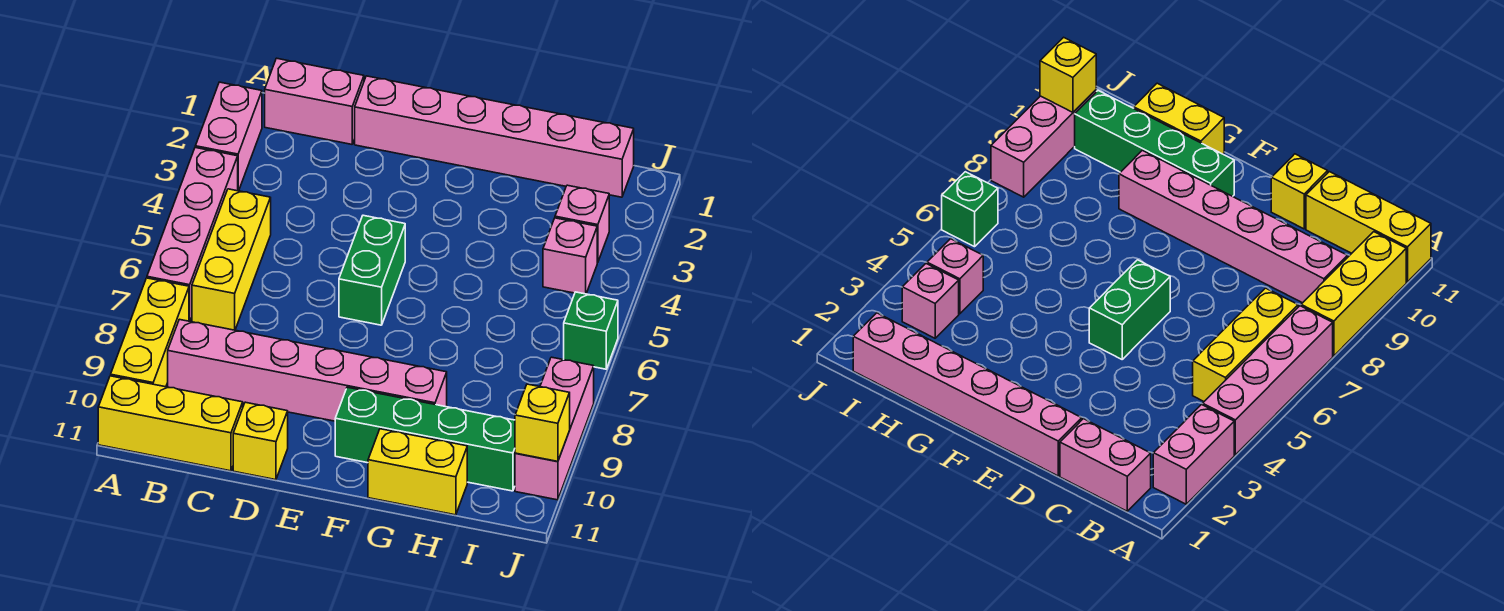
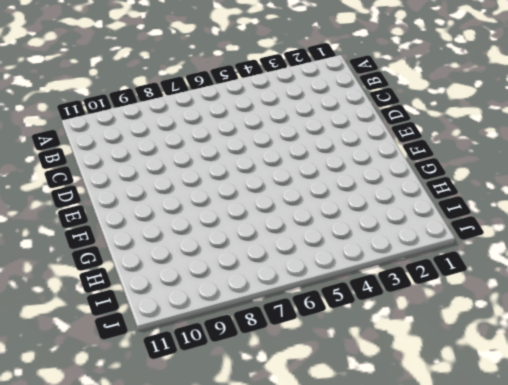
none -> pink brick A2:A3 level 1
none -> pink brick A4:A7 level 1
none -> yellow brick A8:A10 level 1

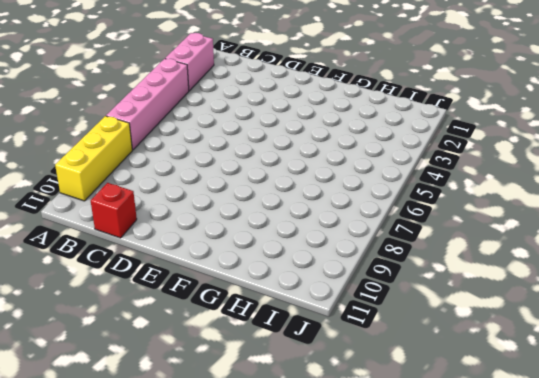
red brick C11 level 1 -> yellow brick A11:C11 level 1
none -> pink brick B1:C1 level 1
none -> yellow brick B5:B7 level 1
none -> pink brick B9:G9 level 1

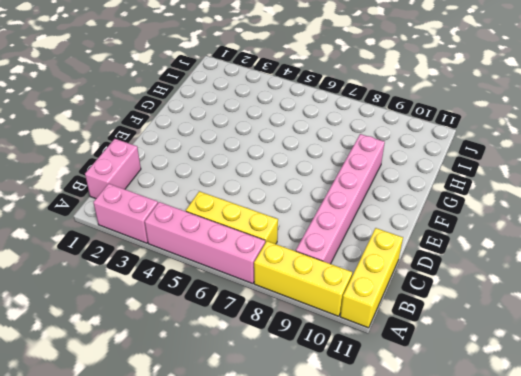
none -> pink brick D1:I1 level 1
none -> yellow brick D11 level 1
none -> green brick E5:E6 level 1

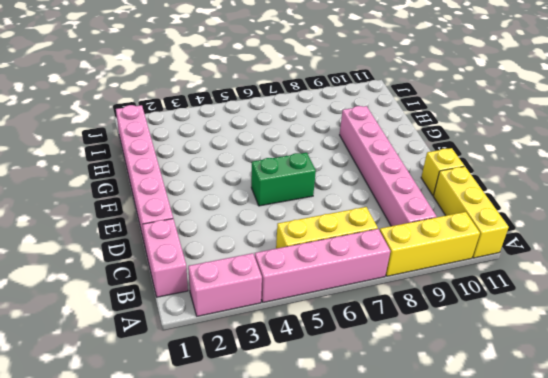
none -> green brick F10:I10 level 1
none -> yellow brick G11:H11 level 1
none -> pink brick I3 level 1

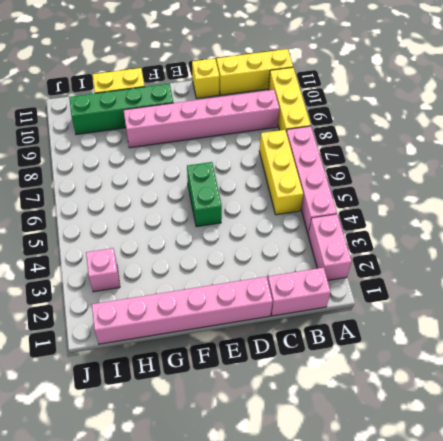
none -> pink brick I4 level 1
none -> green brick J6 level 1
none -> pink brick J8:J10 level 1

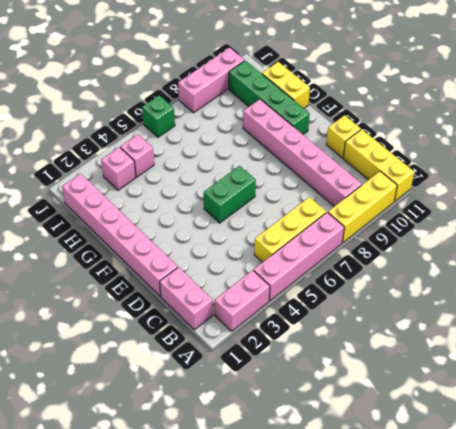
none -> yellow brick J10 level 2

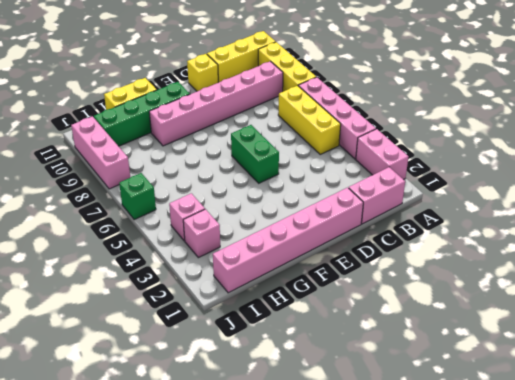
none -> yellow brick J10 level 2

